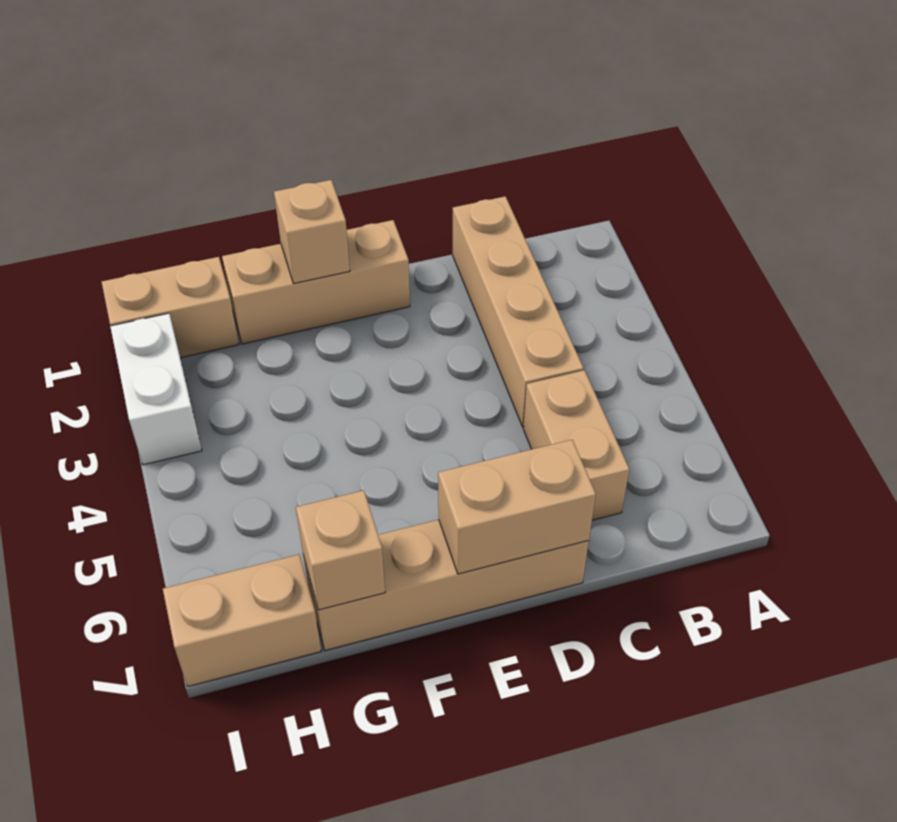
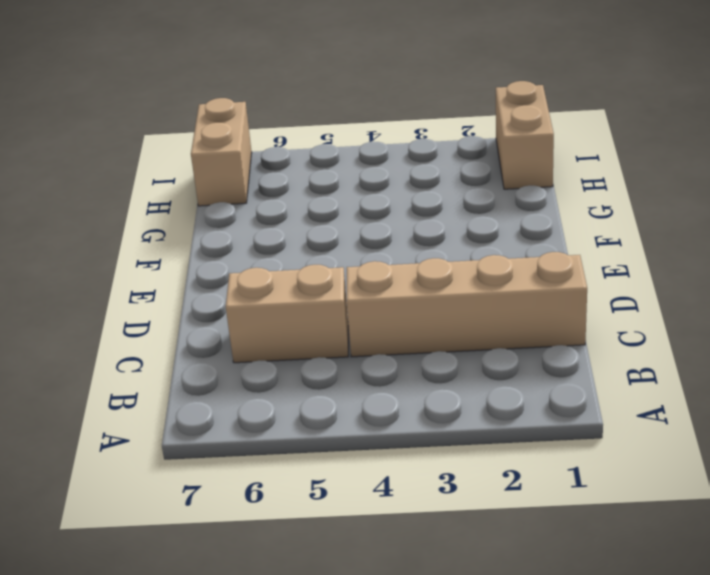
none -> tan brick D7:G7 level 1
none -> tan brick E1:G1 level 1

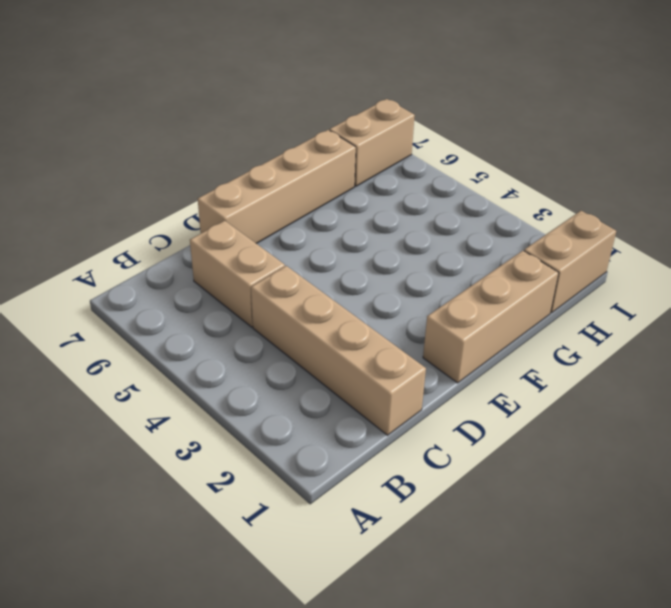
none -> white brick I2:I3 level 1
none -> tan brick D7:E7 level 2

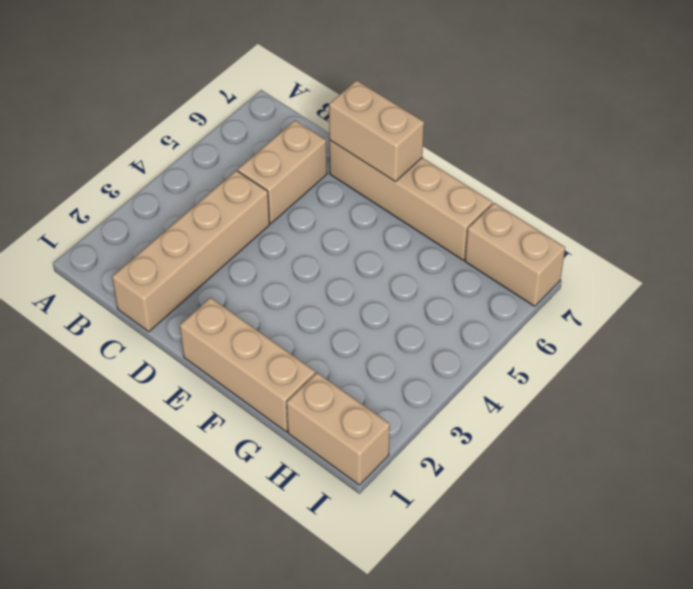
none -> white brick I2:I3 level 1
none -> tan brick F1 level 2

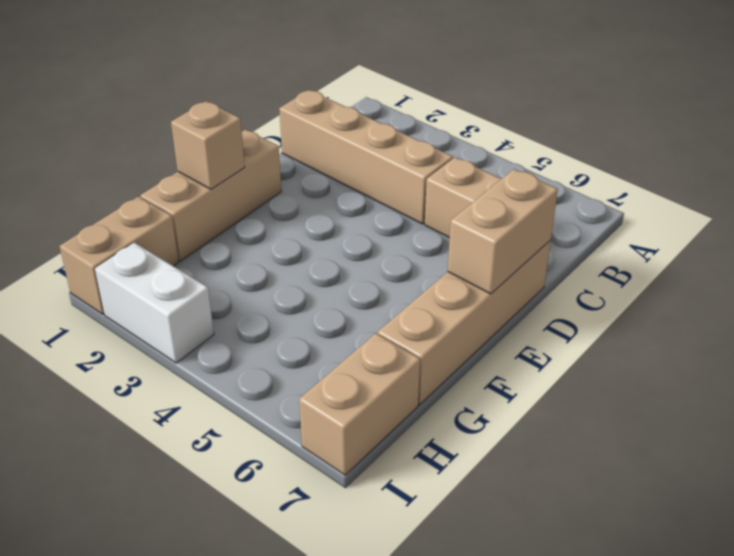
none -> tan brick G7 level 2

